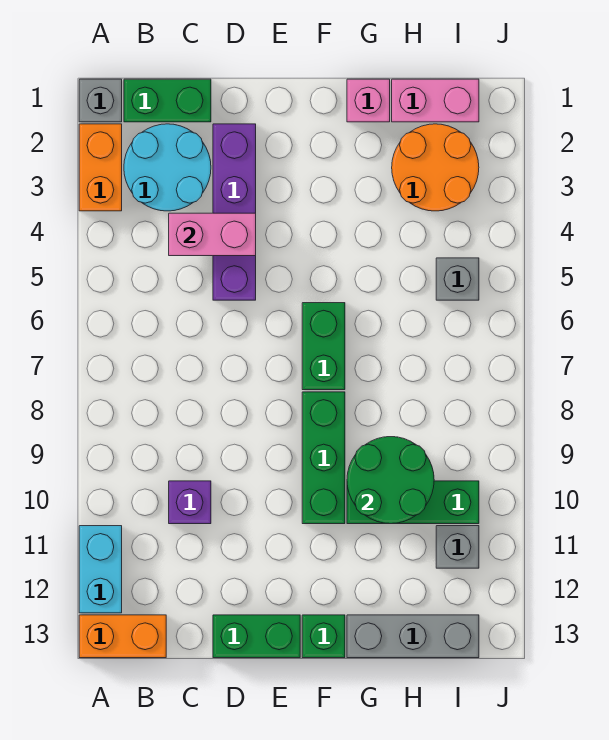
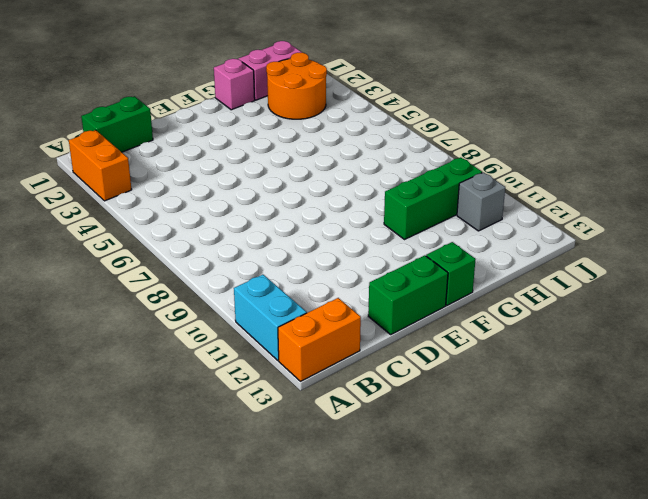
none -> grey brick A1 level 1
none -> cyan round brick B2:C3 level 1
none -> purple brick C10 level 1

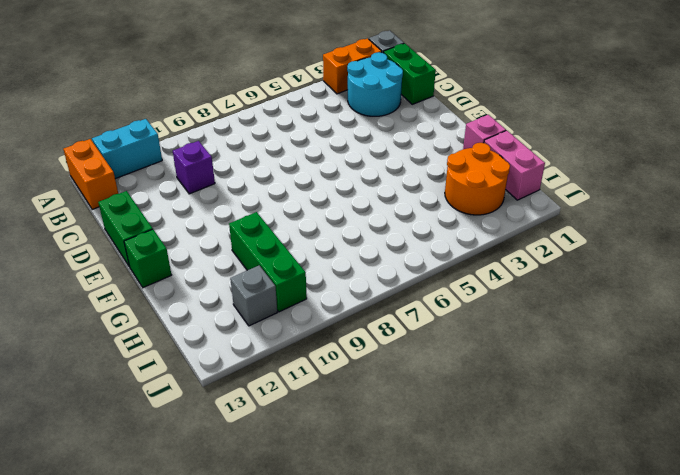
none -> purple brick D2:D5 level 1
none -> green brick F6:F7 level 1
none -> green brick F8:F10 level 1

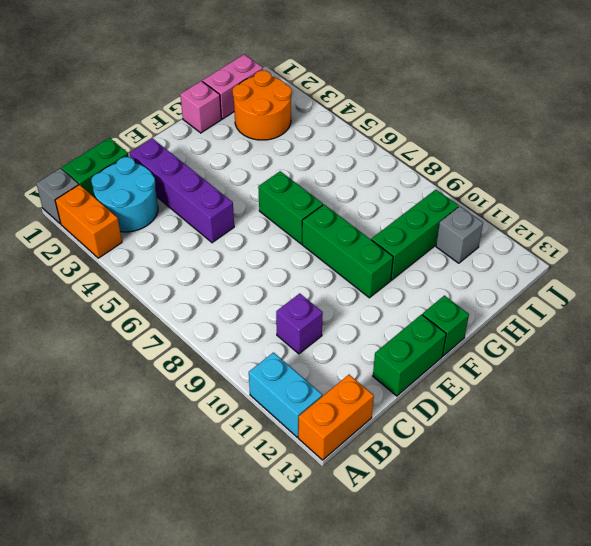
none -> grey brick G13:I13 level 1
none -> grey brick I5 level 1
none -> pink brick C4:D4 level 2

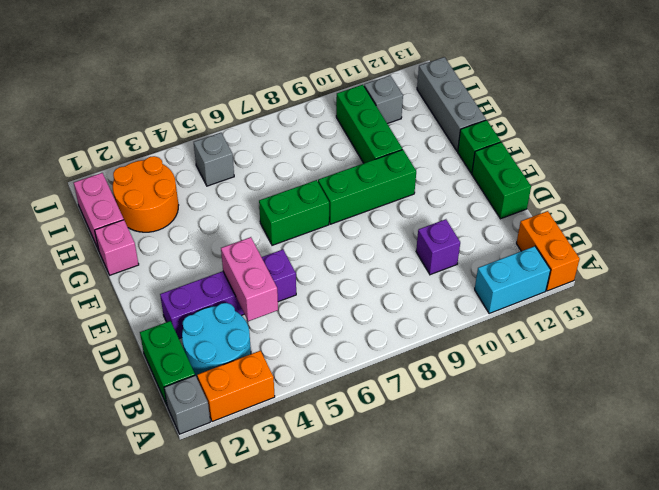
none -> green round brick G9:H10 level 2

